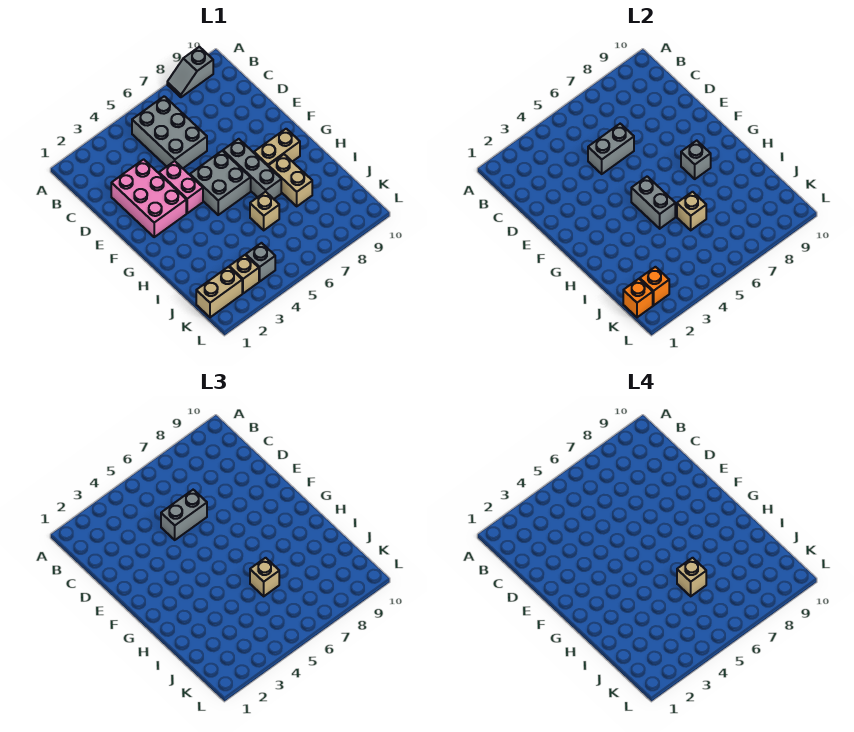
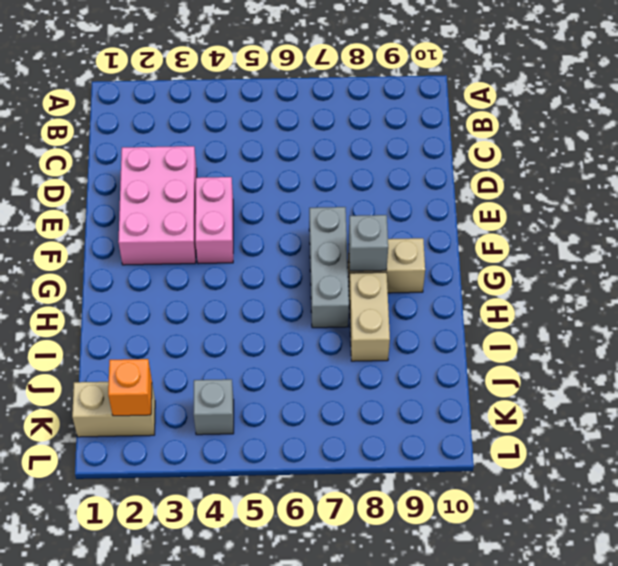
none -> grey slope A8:A9 level 1 top 9
none -> grey brick B5:D6 level 1
none -> grey brick F5:G6 level 1

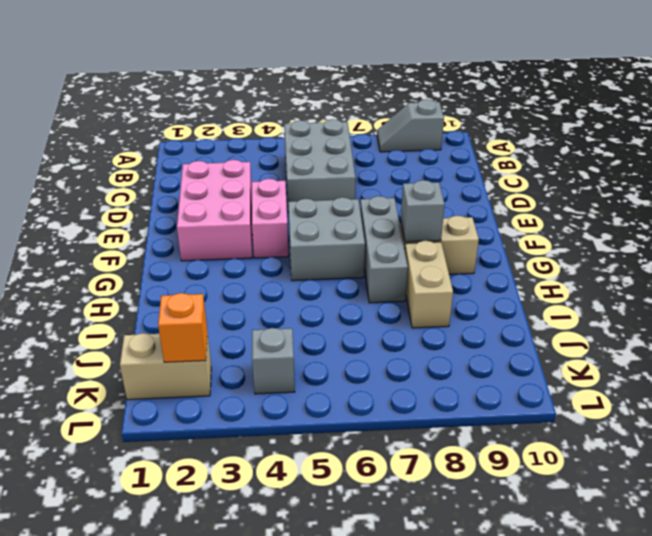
none -> tan brick I6 level 1
none -> tan brick K3 level 1
none -> grey brick D5:D6 level 2

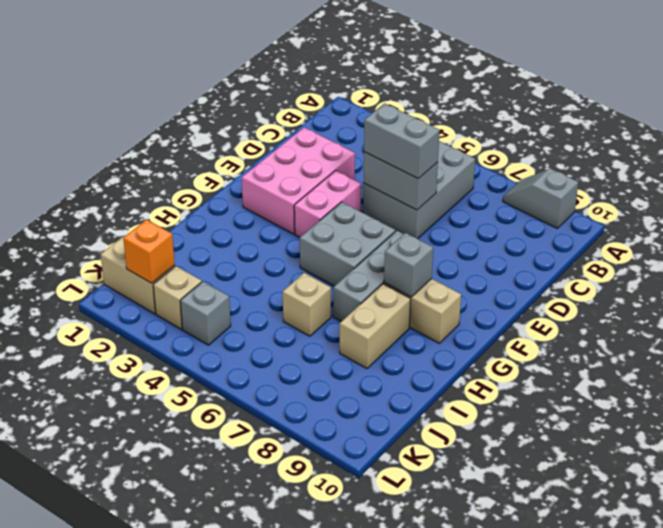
none -> grey brick G5:H5 level 2
none -> tan brick I6 level 2
none -> orange brick K1 level 2

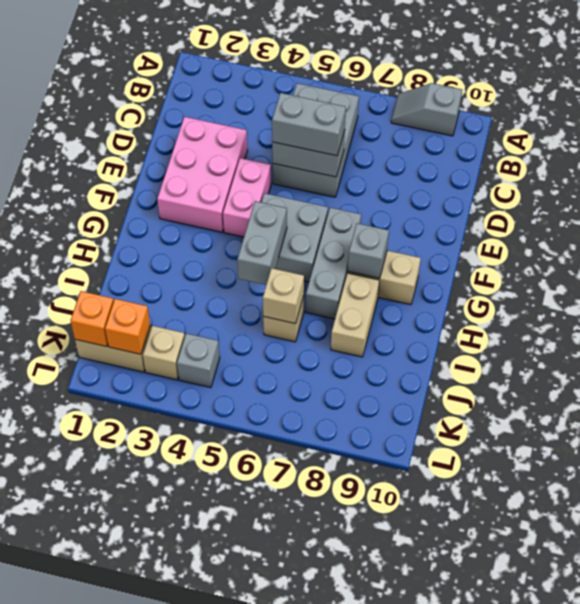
none -> tan brick I6 level 3
none -> tan brick I6 level 4

